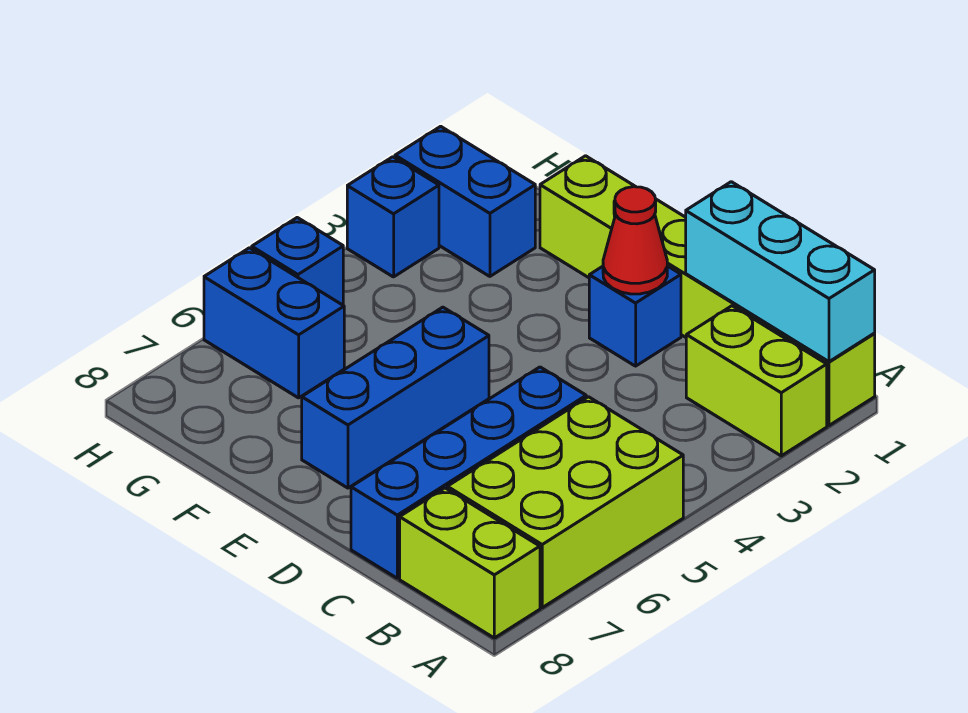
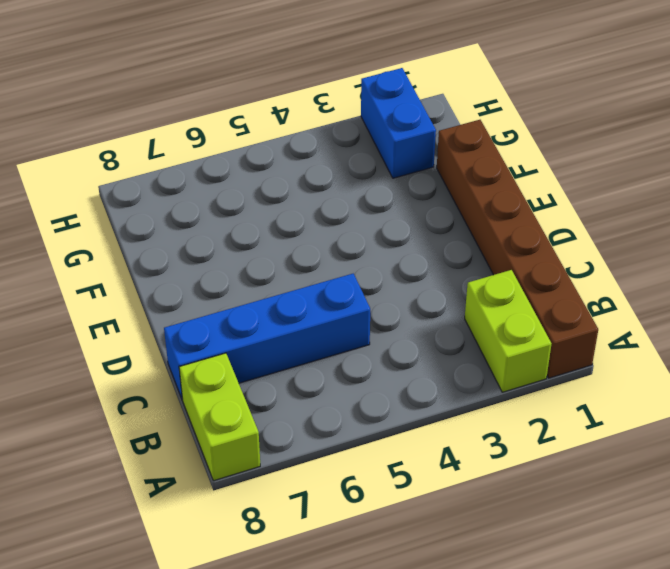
brown brick A1:F1 level 1 -> lime brick A1:F1 level 1
none -> lime brick A5:B7 level 1
none -> blue brick D2 level 1
none -> blue brick E5:E7 level 1

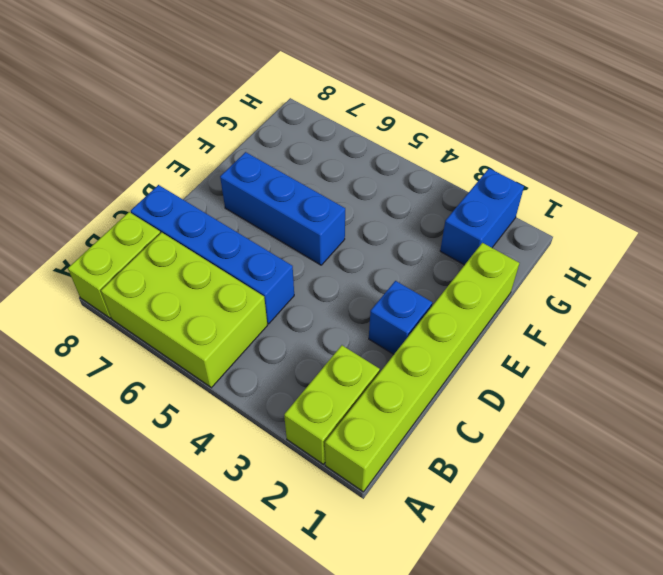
none -> blue brick G6:H6 level 1
none -> blue brick H3 level 1
none -> blue brick H5 level 1

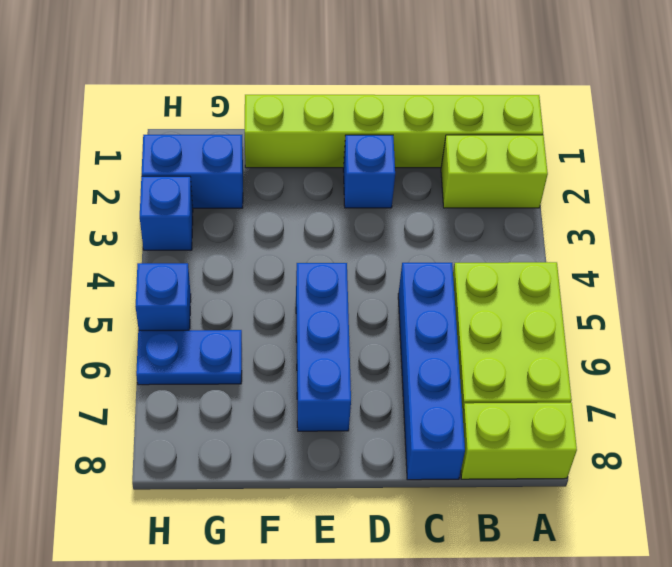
blue plate G6:H6 level 1 -> blue brick G6:H6 level 1
none -> cyan brick A1:C1 level 2
none -> red cone D2 level 2

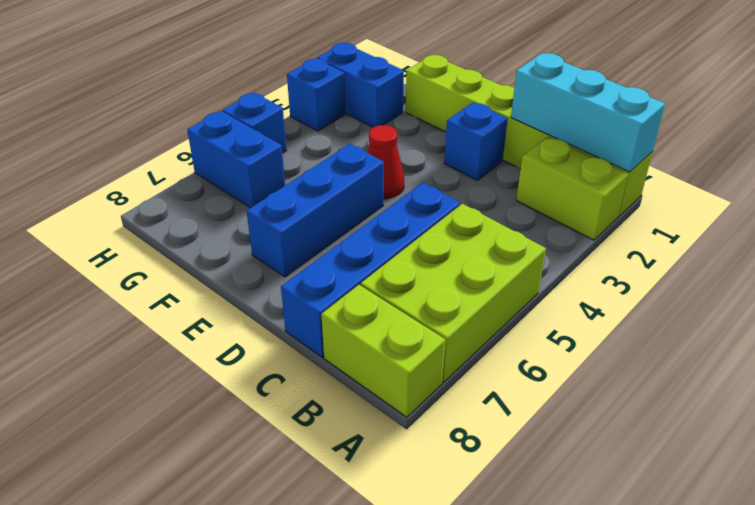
red cone E4 level 1 -> red cone D2 level 2

